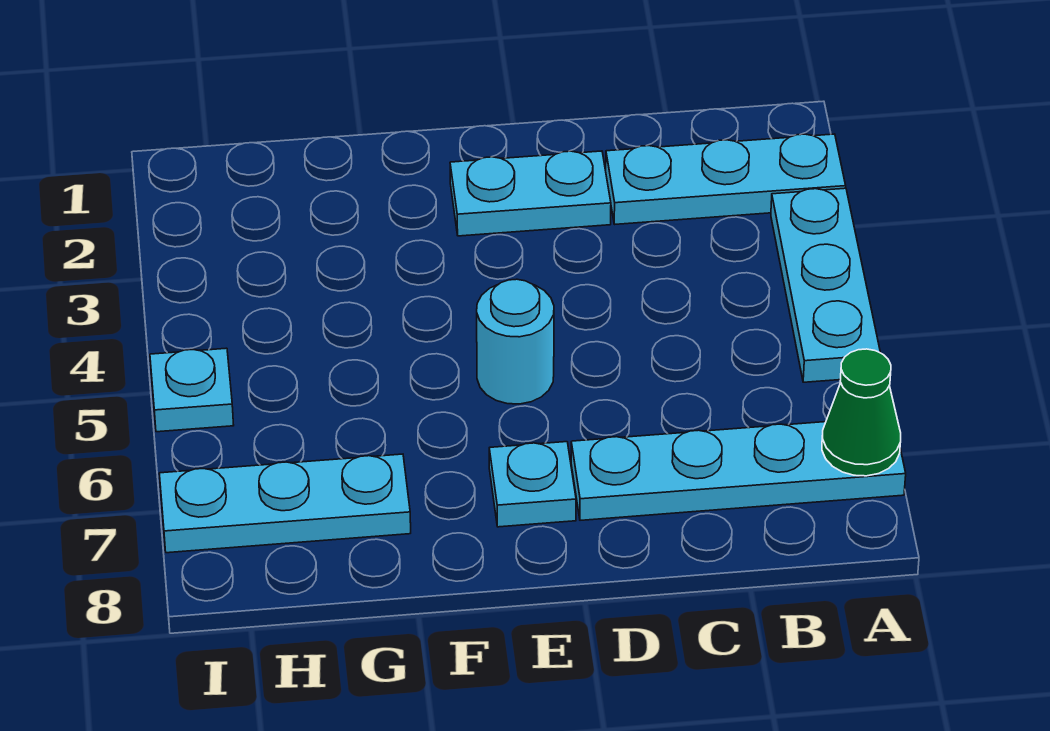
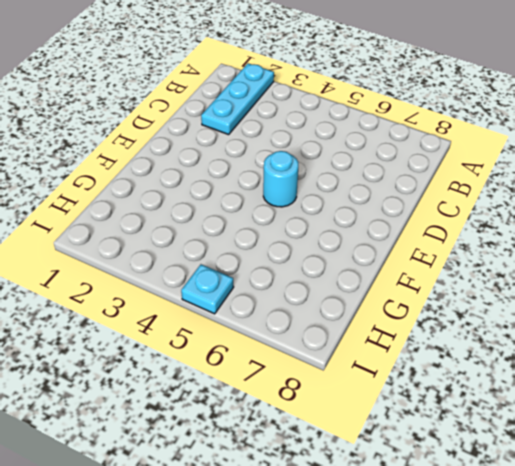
none -> cyan plate A3:A5 level 1
none -> cyan plate A7:D7 level 1

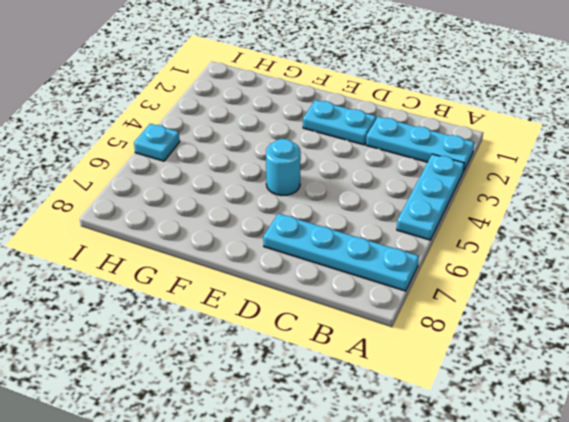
none -> cyan plate E7 level 1
none -> cyan plate G7:I7 level 1

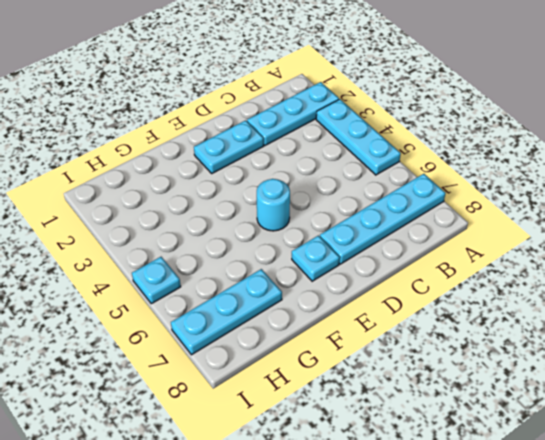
none -> green cone A7 level 2

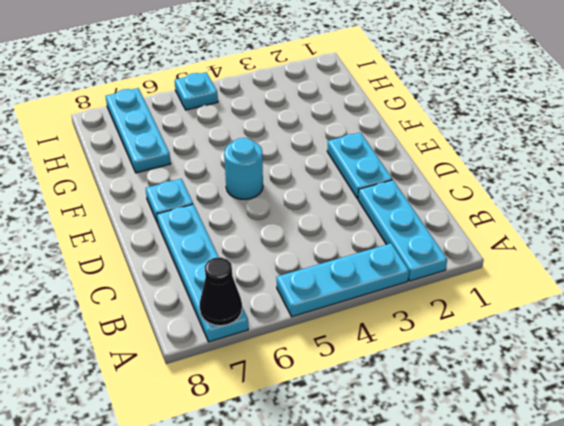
black cone A7 level 2 -> green cone A7 level 2

